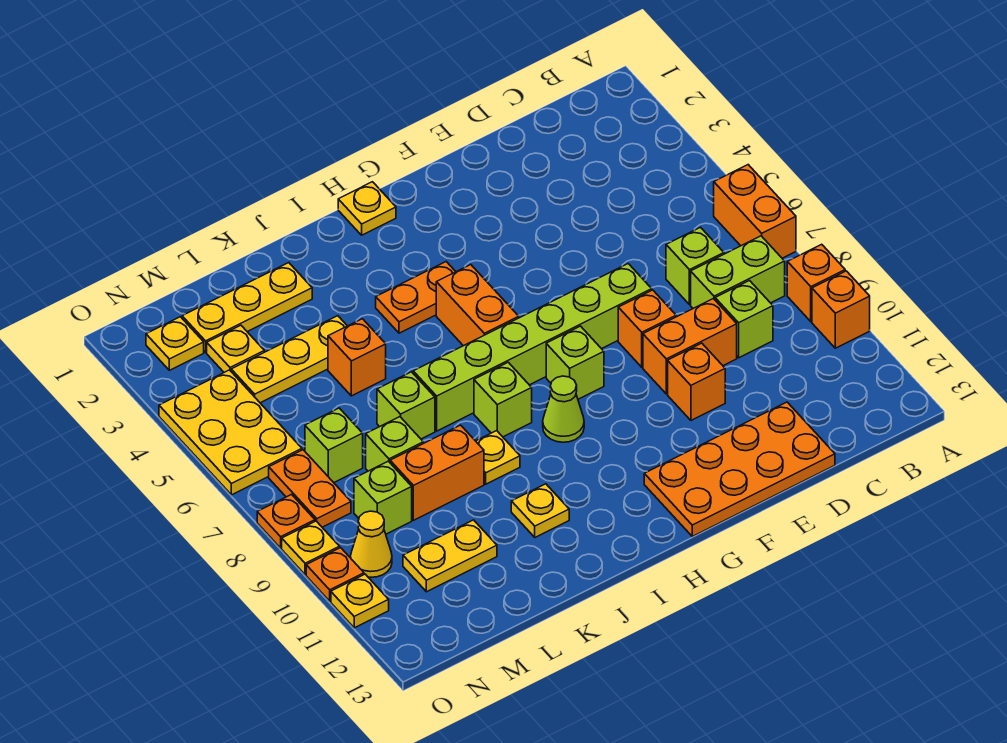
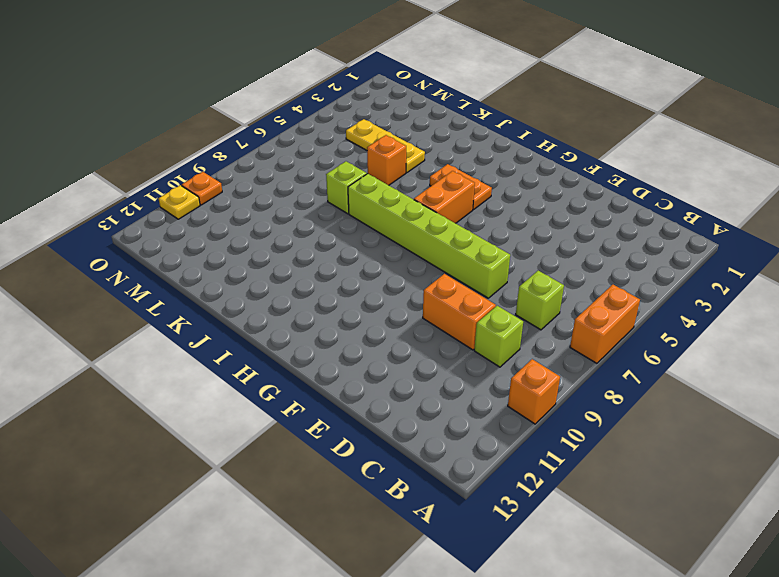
none -> orange brick A9 level 1
none -> lime brick B8:C8 level 1
none -> orange plate D12:G13 level 1
none -> orange brick E8 level 1

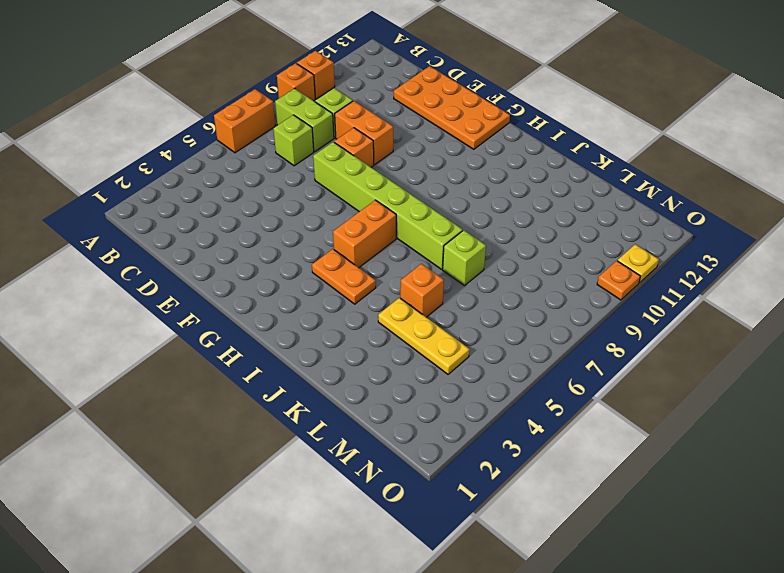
none -> orange brick E10 level 1
none -> lime brick G8 level 1
none -> yellow plate H1 level 1
none -> lime cone H9 level 1

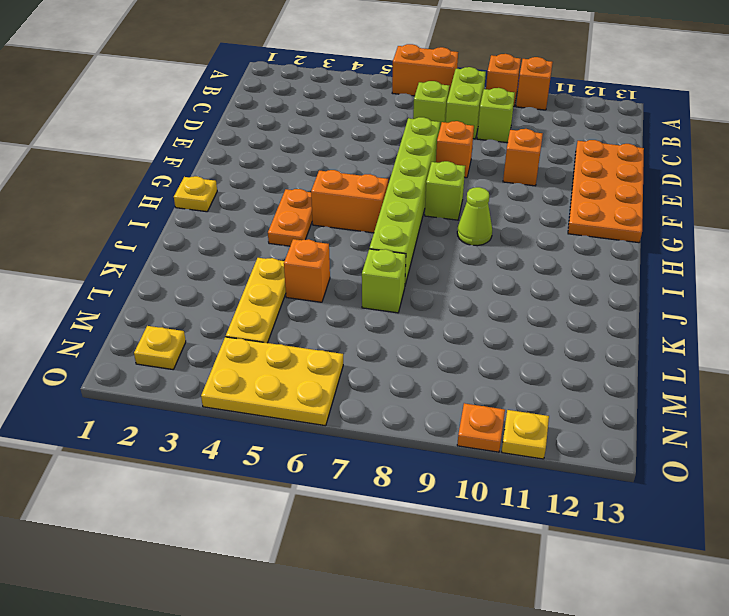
none -> orange brick D9:E9 level 1
none -> lime brick I8 level 1
none -> yellow plate J9 level 1
none -> yellow plate J11 level 1

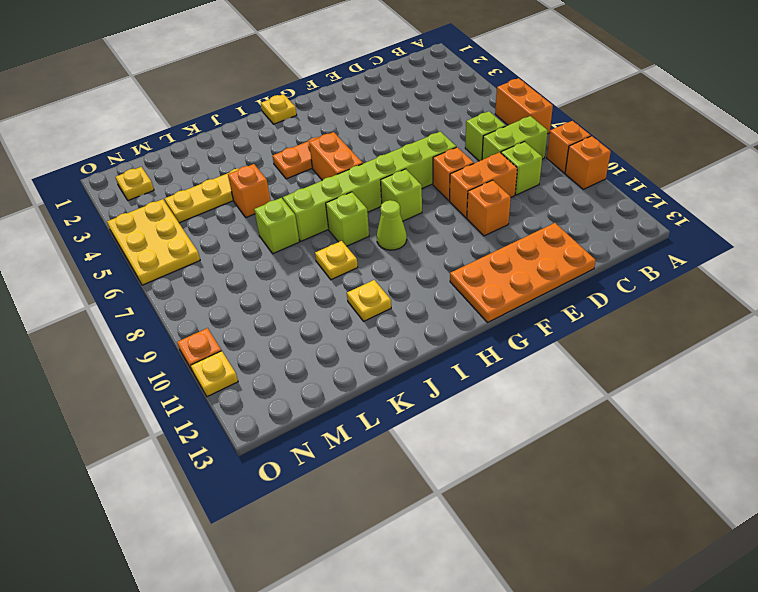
none -> yellow plate K2:M2 level 1
none -> orange brick K9:L9 level 1
none -> lime brick L8 level 1
none -> yellow plate L11:M11 level 1

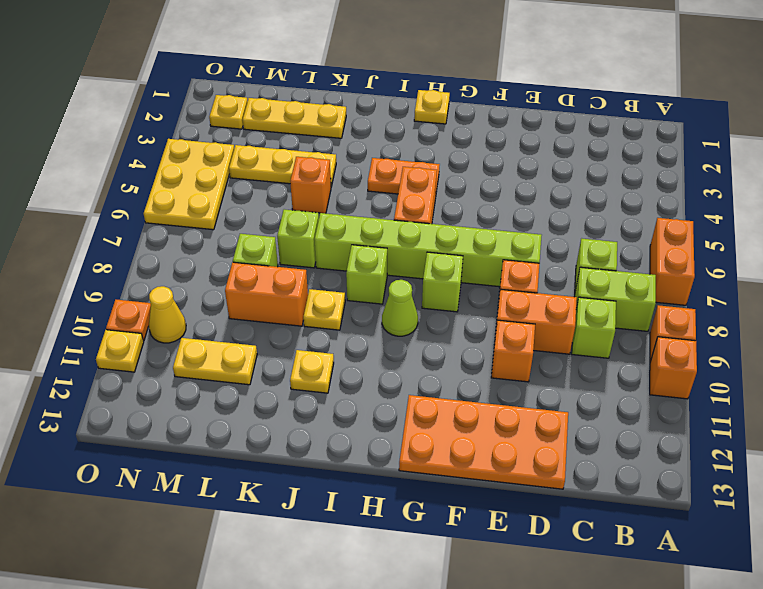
none -> yellow plate M3 level 1
none -> lime brick M7 level 1
none -> lime brick M9 level 1
none -> orange plate N7:N8 level 1

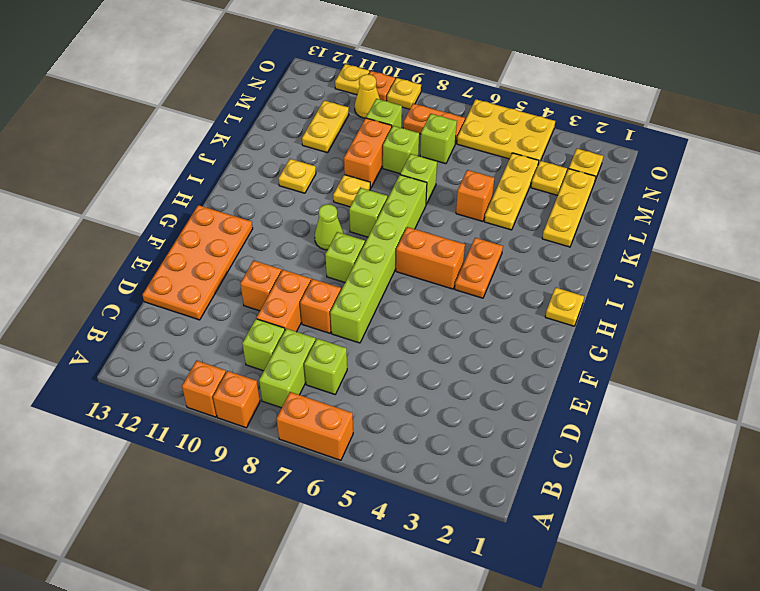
none -> orange plate O8 level 1

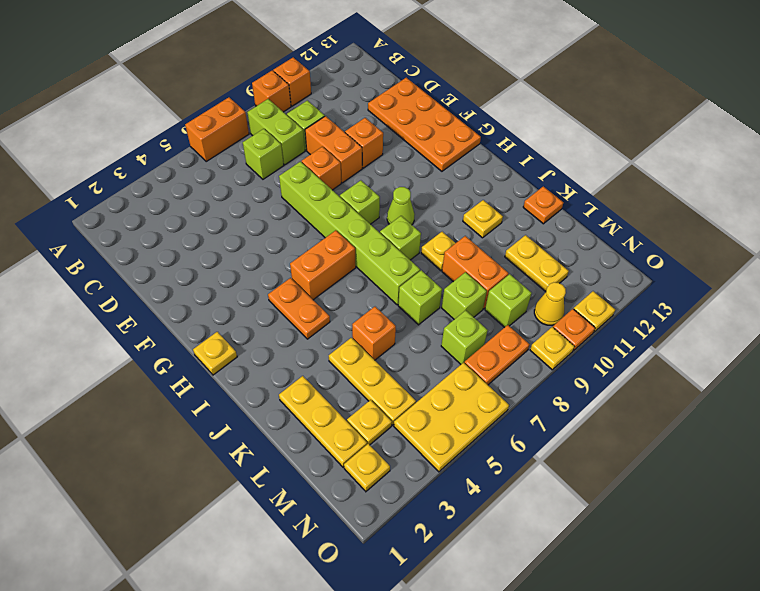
orange plate K13 level 1 -> orange plate O8 level 1

